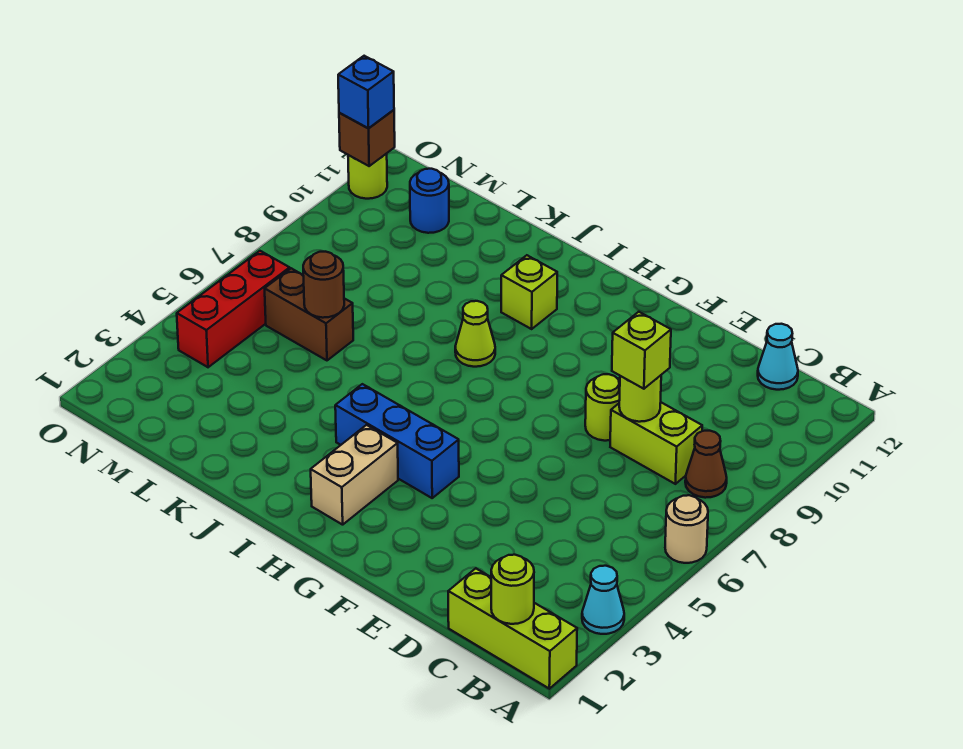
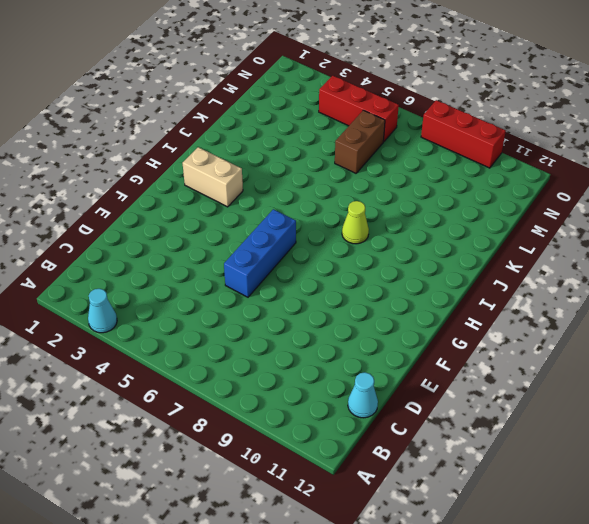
blue brick E6:G6 level 1 -> blue brick G4:I4 level 1
red brick O8:O10 level 1 -> none
none -> lime brick A1:C1 level 1
none -> tan round brick A6 level 1
none -> brown cone B8 level 1

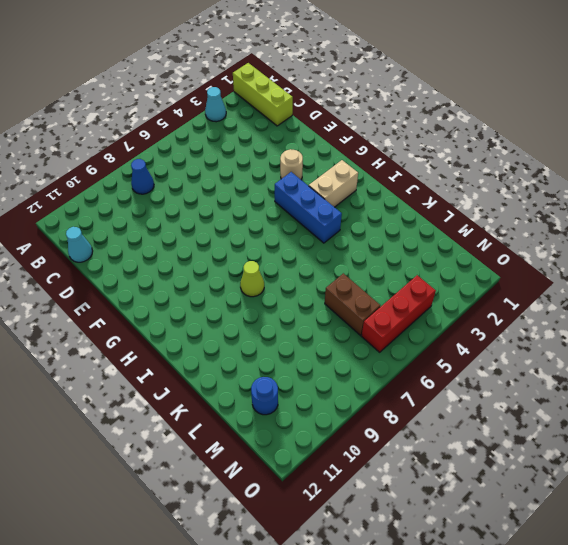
blue cone B8 level 1 -> brown cone B8 level 1
tan round brick F3 level 1 -> tan round brick A6 level 1
none -> lime brick C8:D8 level 1
none -> lime round brick E8 level 1
none -> lime brick I10 level 1

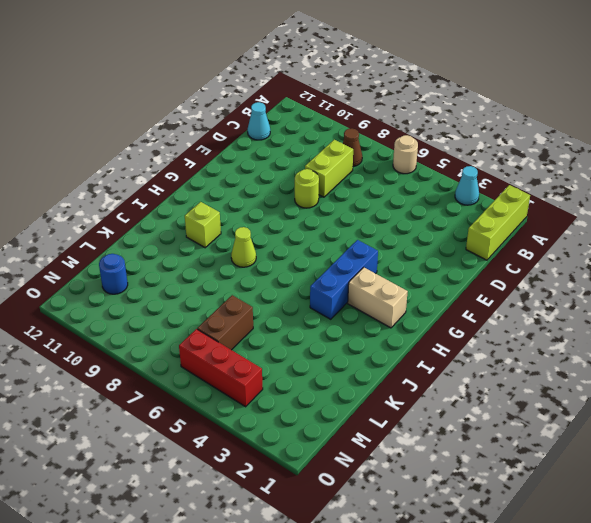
none -> lime round brick O11 level 1
none -> lime round brick B1 level 2
none -> lime round brick D8 level 2

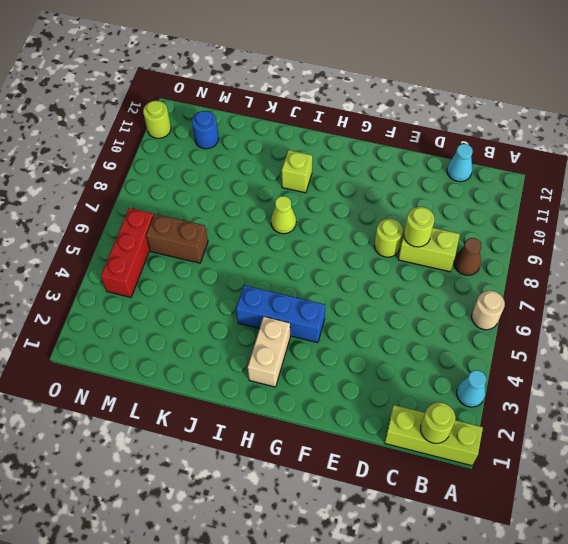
none -> brown round brick L6 level 2
none -> brown brick O11 level 2
none -> lime brick D8 level 3

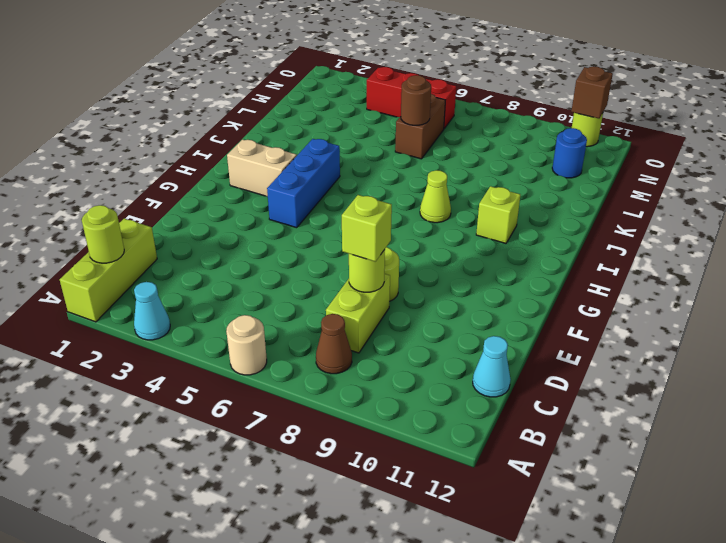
none -> blue brick O11 level 3

